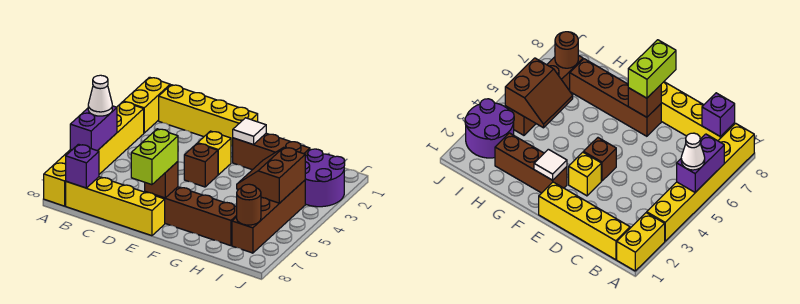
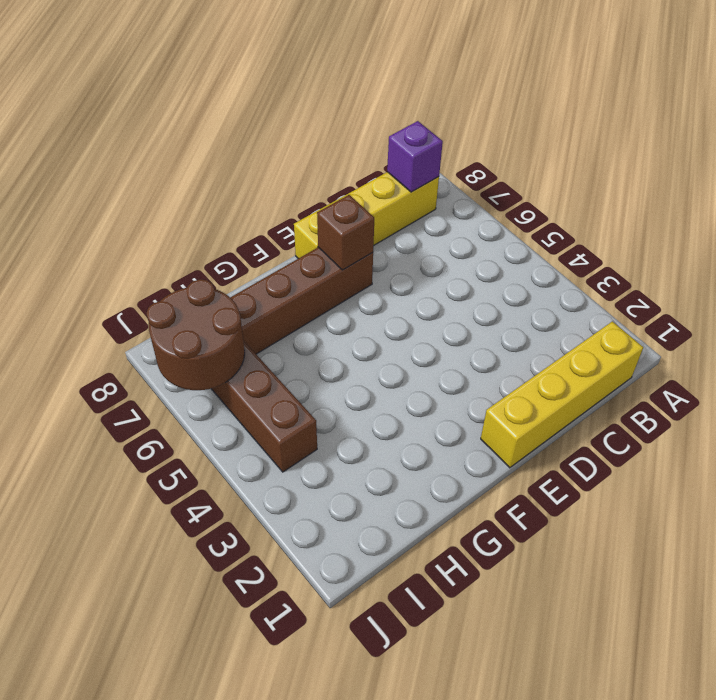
brown round brick I6:J7 level 2 -> brown round brick I7 level 2
none -> yellow brick A1:A2 level 1
none -> yellow brick A3:A8 level 1
none -> yellow brick E3 level 1

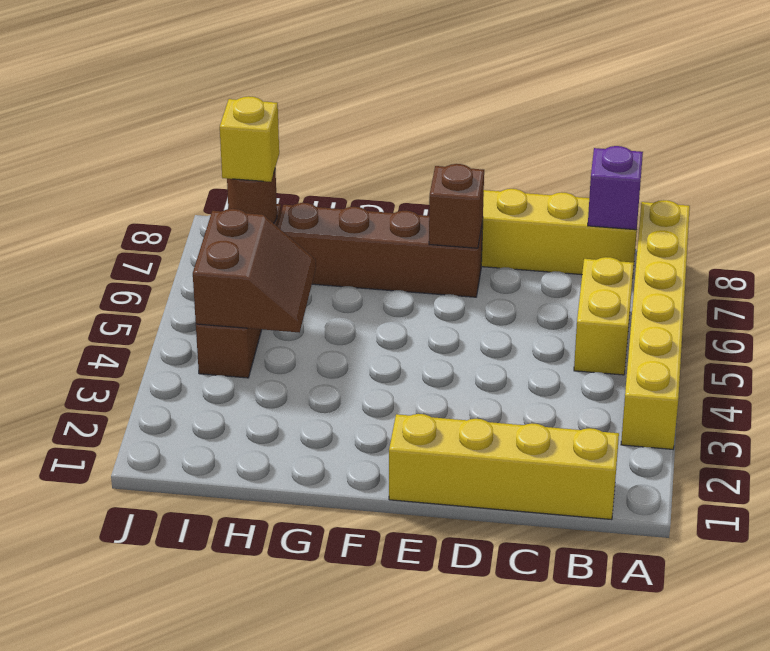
yellow brick B5:B6 level 1 -> yellow brick A1:A2 level 1
yellow brick I7 level 3 -> yellow brick E3 level 1
none -> brown brick E4 level 1
none -> brown brick F2:H2 level 1
none -> purple round brick I2:J3 level 1

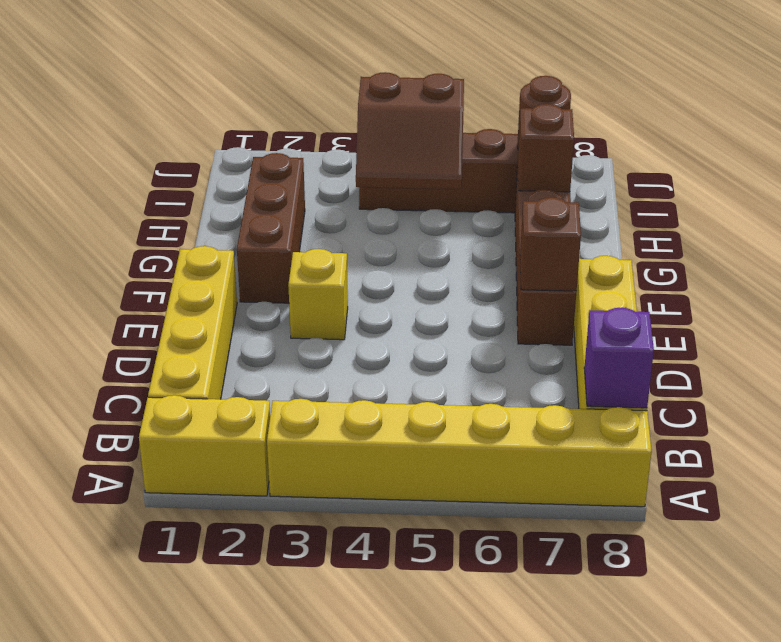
brown brick H7 level 2 -> brown brick E4 level 1
none -> purple round brick I2:J3 level 1
none -> purple brick A5:A6 level 2
none -> white tile F2 level 2

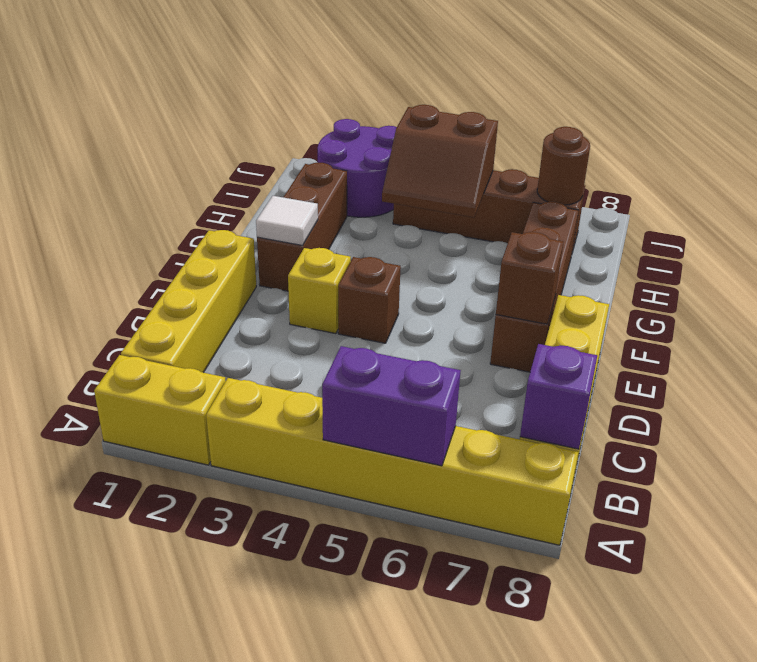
none -> white cone A5 level 3
none -> lime brick E7:E8 level 3

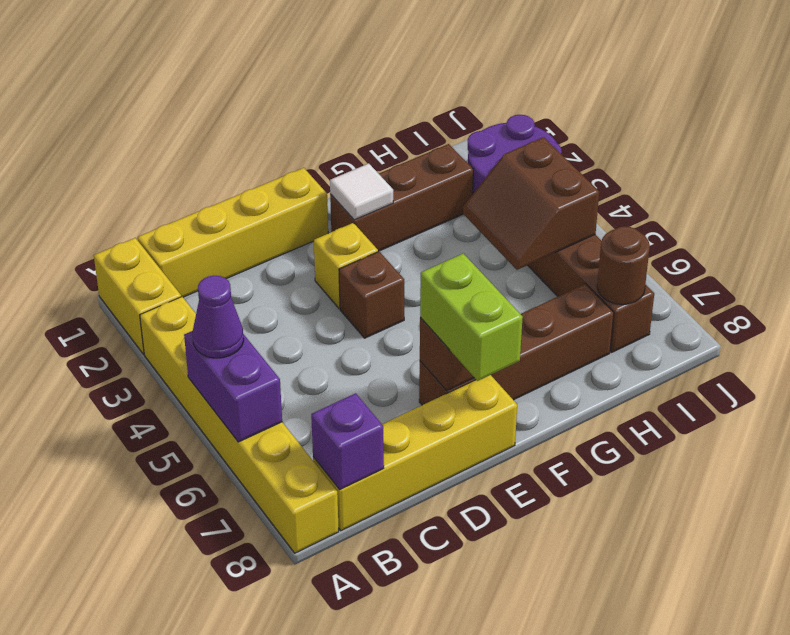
purple cone A5 level 3 -> white cone A5 level 3

